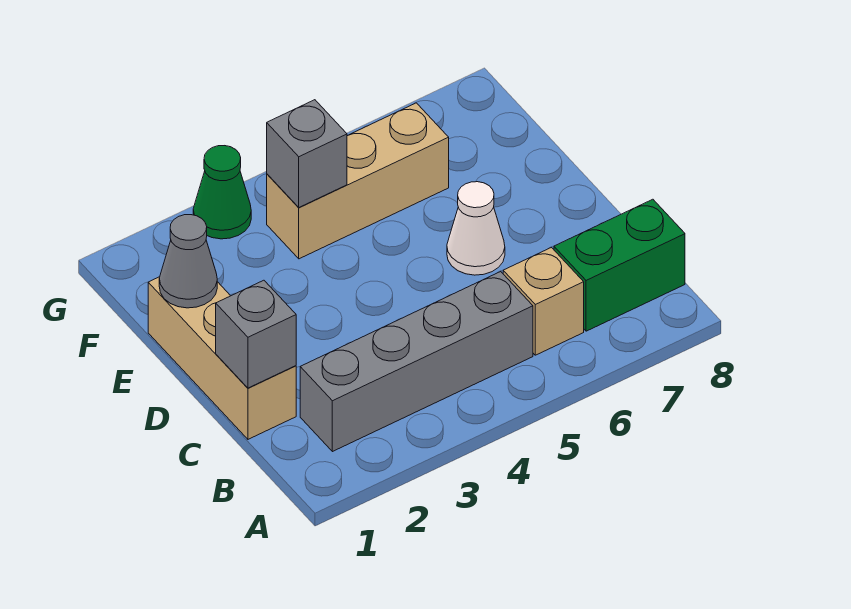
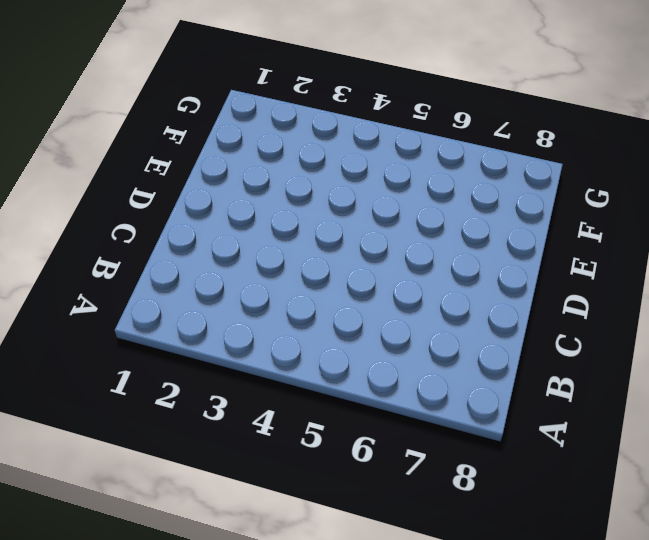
none -> grey brick B2:B5 level 1
none -> tan brick B6 level 1

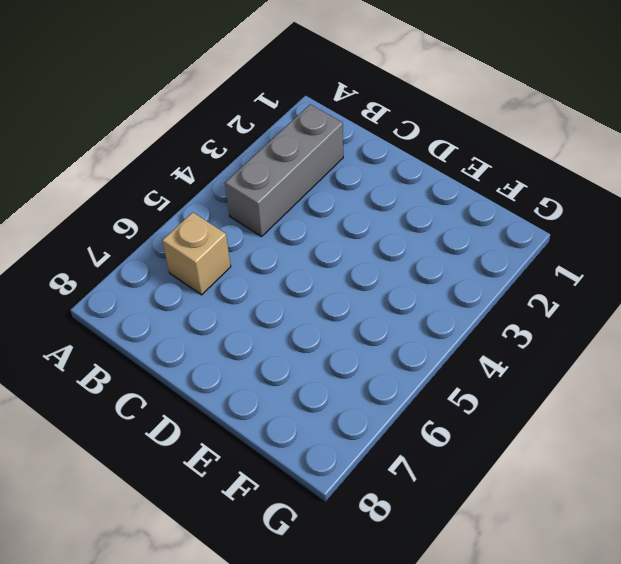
grey brick B2:B4 level 1 -> grey brick B2:B5 level 1
none -> green brick B7:B8 level 1
none -> tan brick C1:E1 level 1

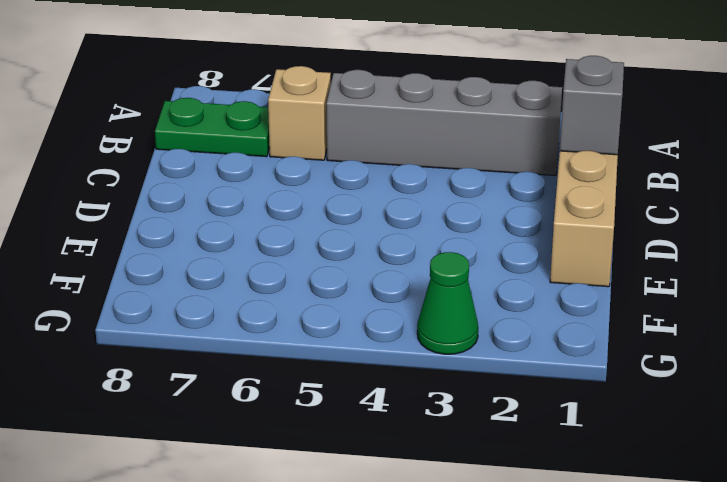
green plate B7:B8 level 1 -> green brick B7:B8 level 1
none -> white cone D6 level 1
none -> tan brick F4:F6 level 1

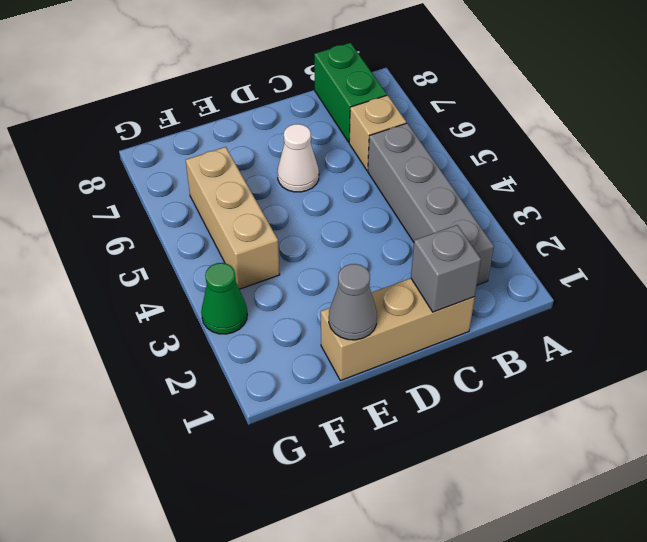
none -> grey brick F4 level 2

